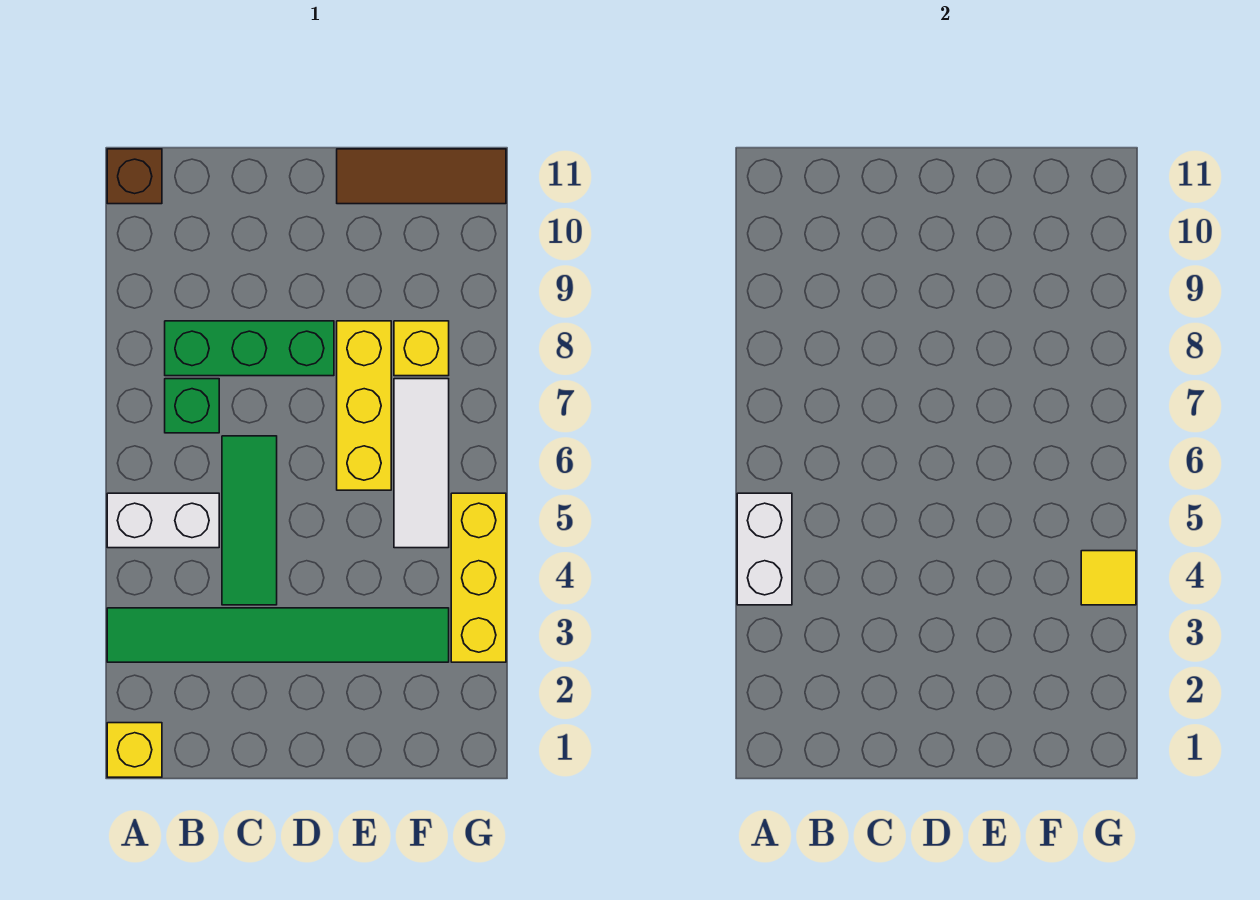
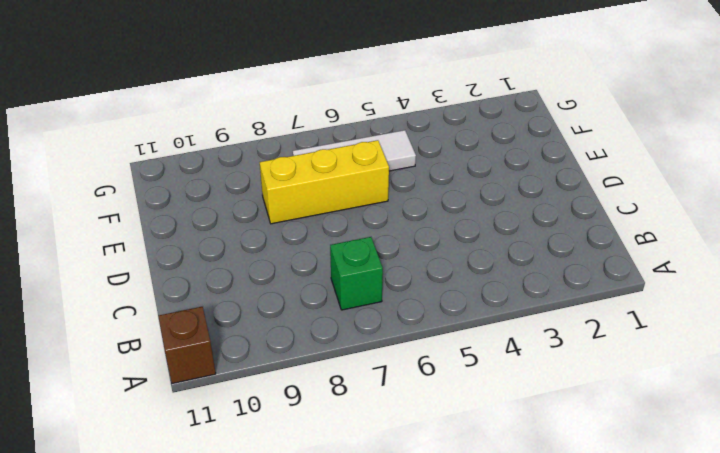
none -> yellow brick A1 level 1
none -> green tile A3:F3 level 1
none -> white brick A5:B5 level 1

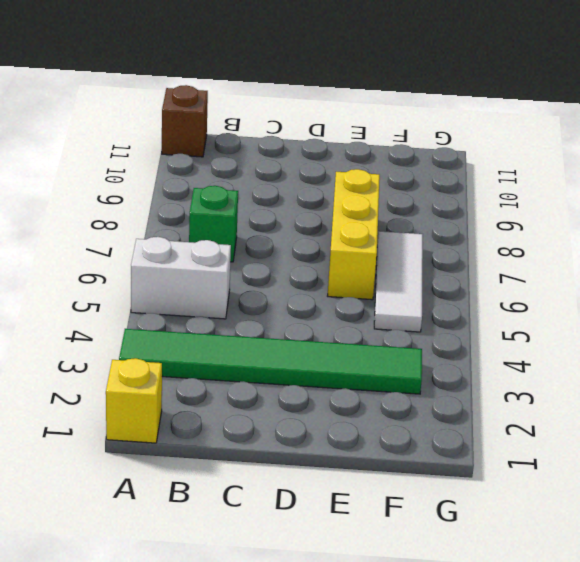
none -> green brick B8:D8 level 1
none -> green tile C4:C6 level 1
none -> brown tile E11:G11 level 1

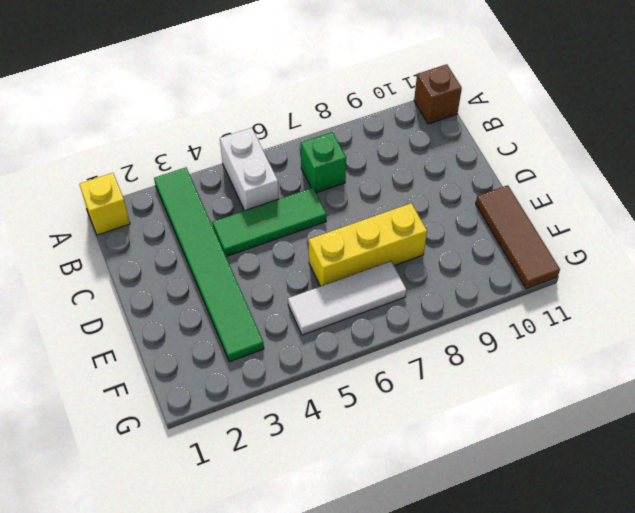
none -> green brick B8:D8 level 1
none -> yellow brick F8 level 1
none -> yellow brick G3:G5 level 1

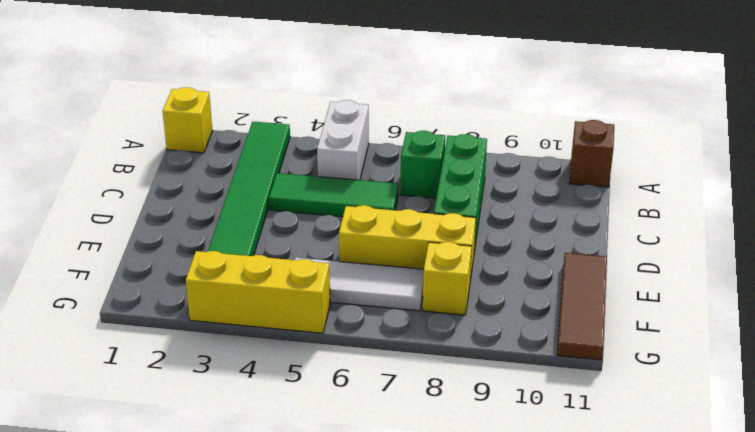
none -> white brick A4:A5 level 2
none -> yellow tile G4 level 2

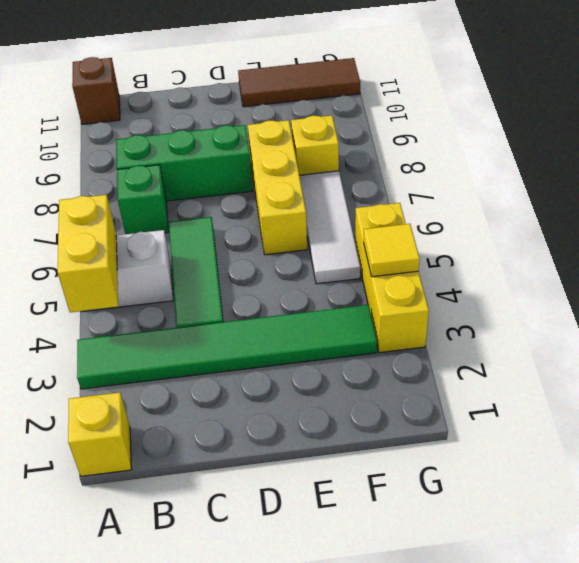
yellow brick A4:A5 level 2 -> white brick A4:A5 level 2

